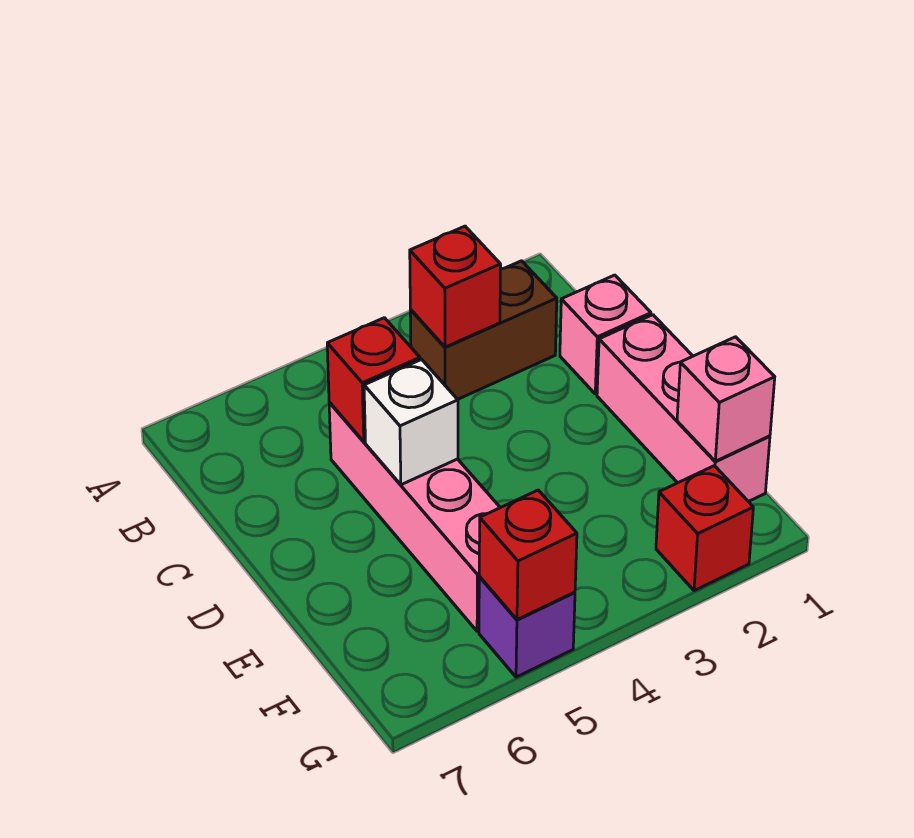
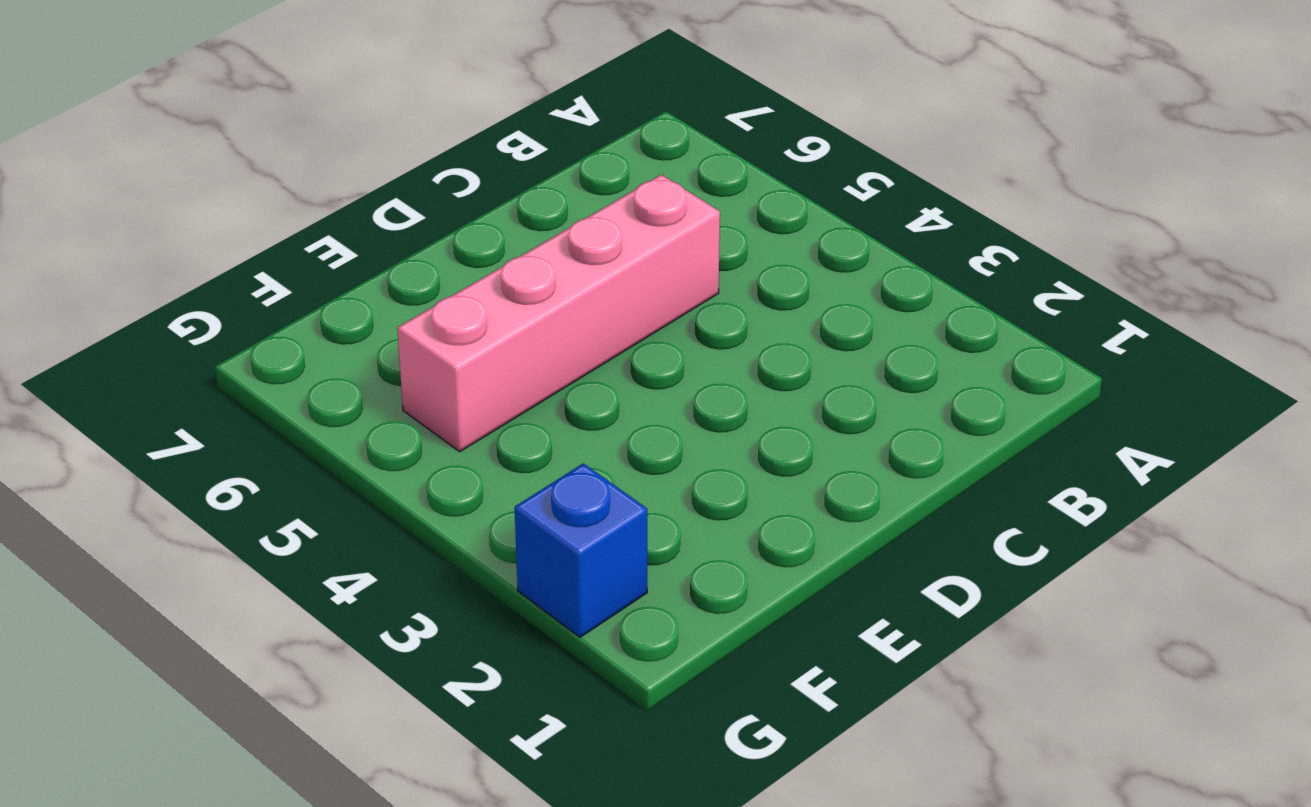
blue brick G2 level 1 -> red brick G2 level 1
none -> brown brick B2:B3 level 1
none -> pink brick C1 level 1

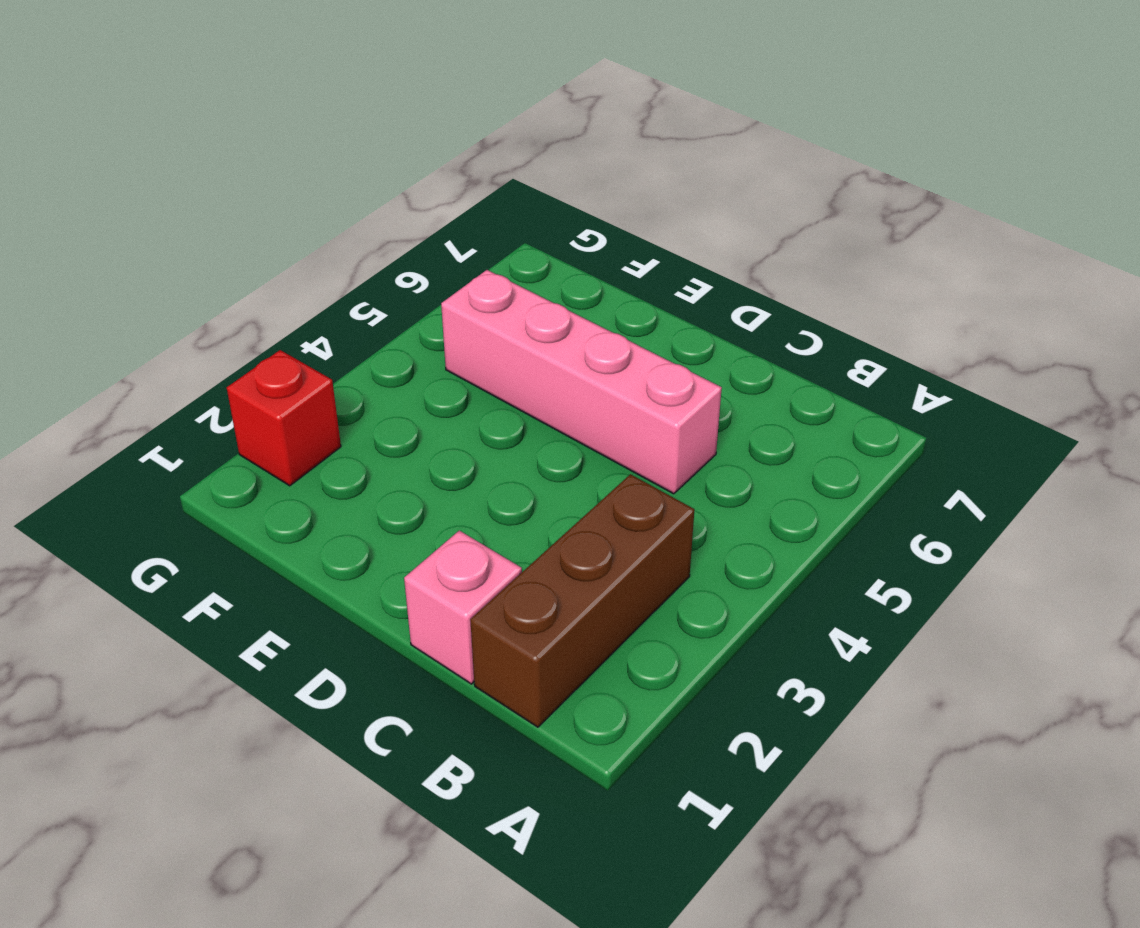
brown brick B1:B3 level 1 -> brown brick B2:B3 level 1
none -> pink brick D1:F1 level 1
none -> purple brick G5 level 1

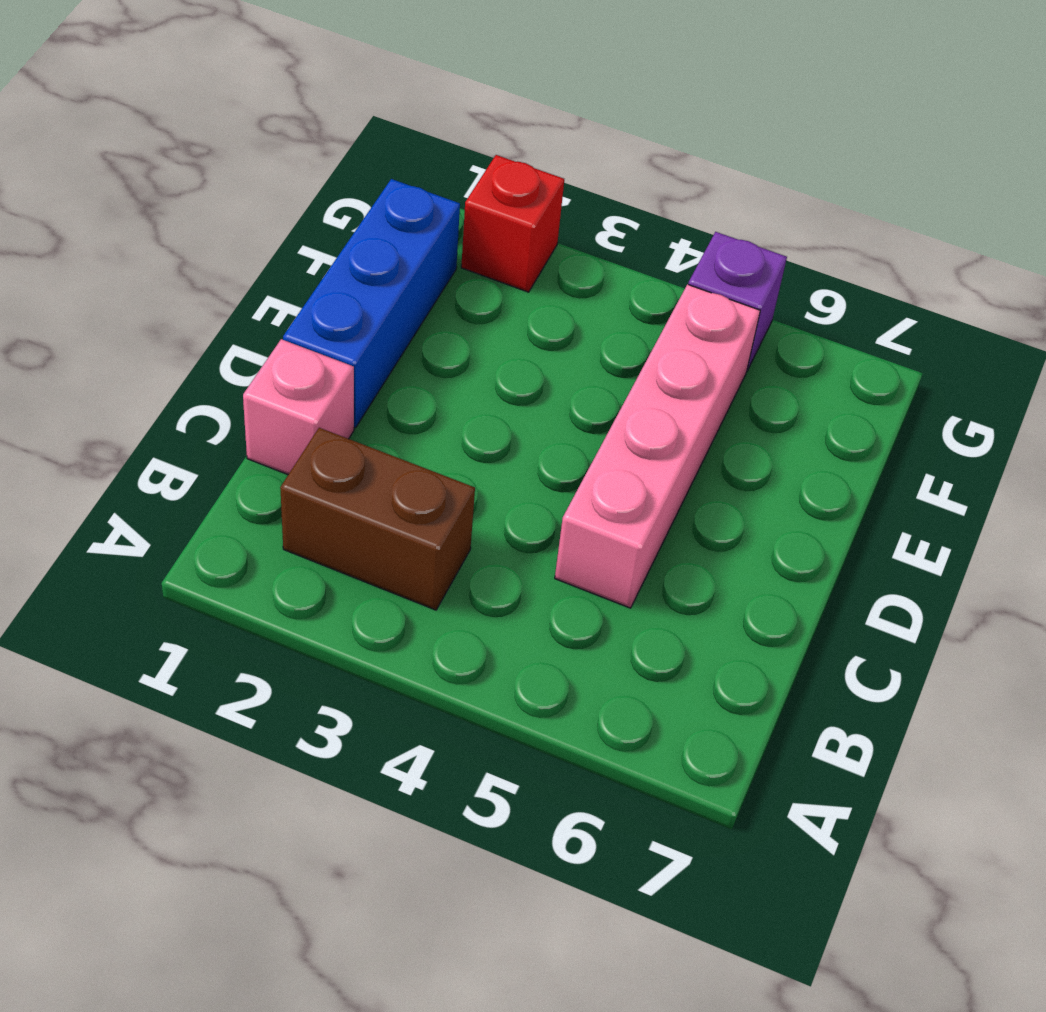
blue brick D1:F1 level 1 -> pink brick D1:F1 level 1
none -> red brick B3 level 2
none -> red brick C5 level 2

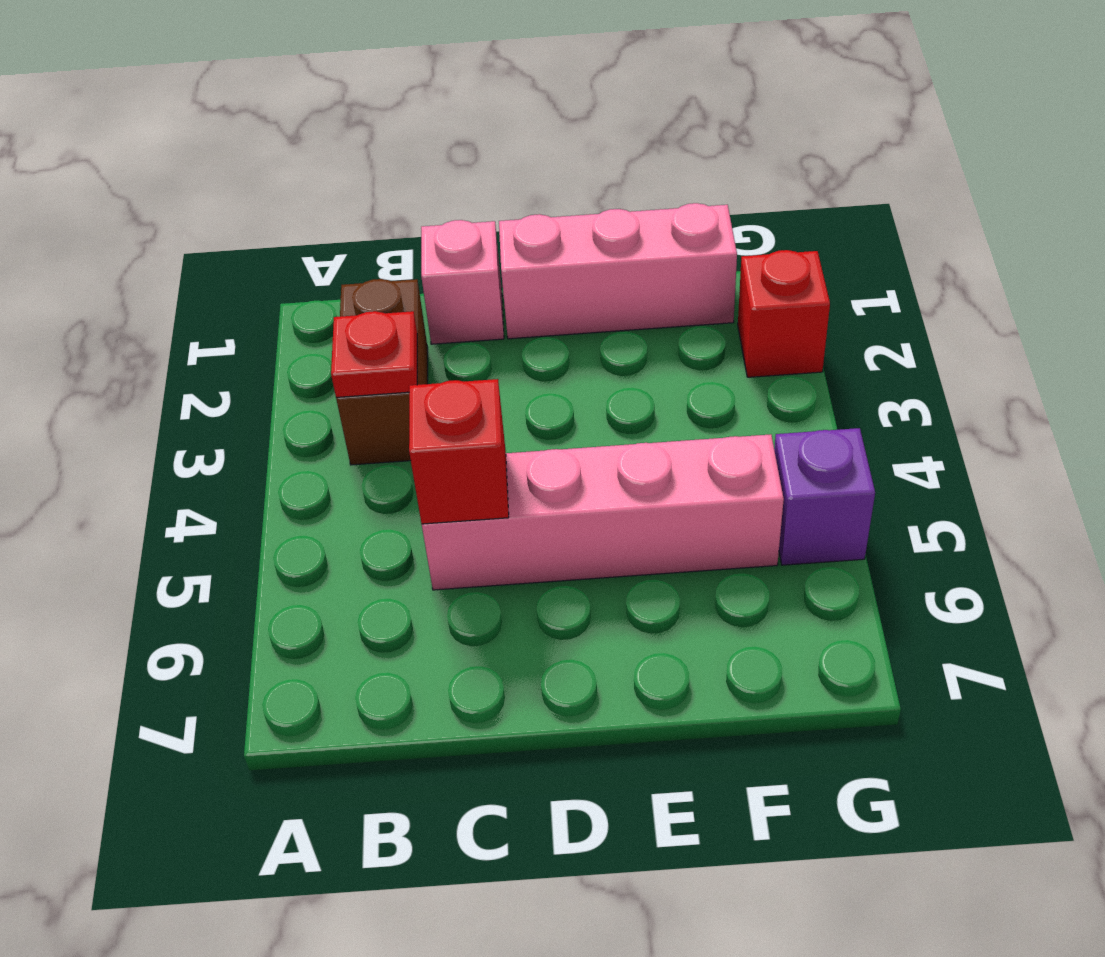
red plate B3 level 2 -> red brick B3 level 2
none -> white brick D5 level 2
none -> pink brick F1 level 2

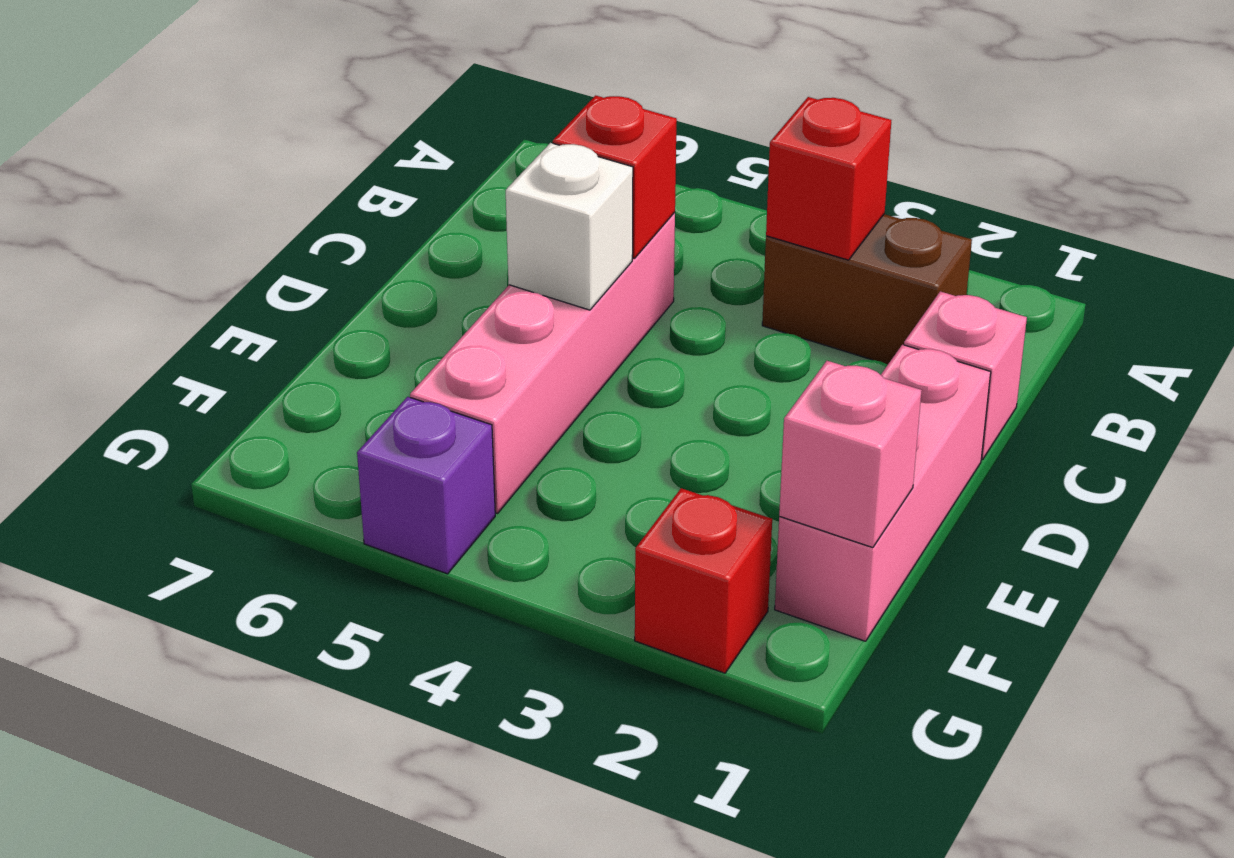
none -> red brick G5 level 2

